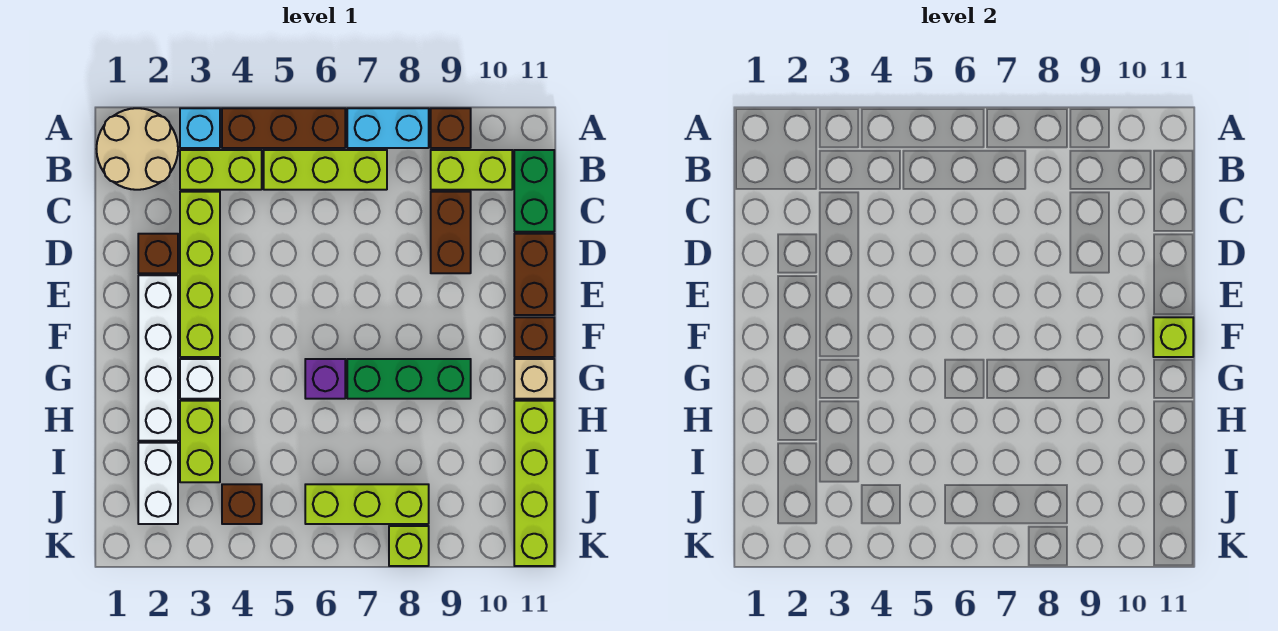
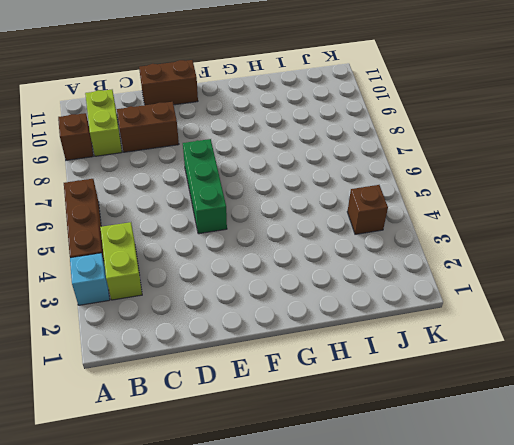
green brick E5:E7 level 1 -> green brick G7:G9 level 1
none -> tan round brick A1:B2 level 1
none -> cyan brick A7:A8 level 1
none -> lime brick B5:B7 level 1

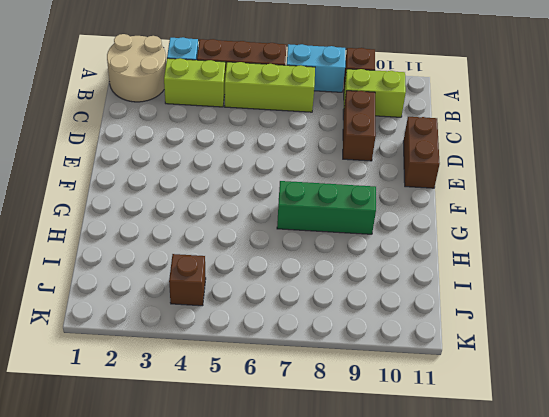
none -> green brick B11:C11 level 1
none -> lime brick C3:F3 level 1
none -> brown brick D2 level 1

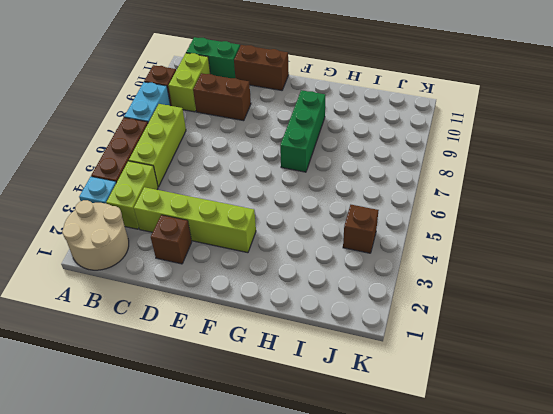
none -> white brick E2:H2 level 1
none -> brown brick F11 level 1
none -> white brick G3 level 1

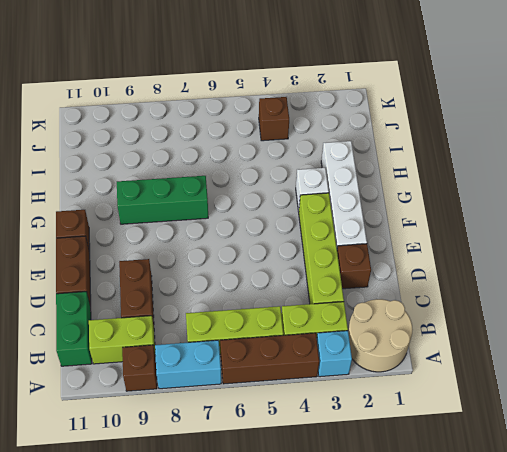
none -> purple brick G6 level 1
none -> tan brick G11 level 1
none -> lime brick H3:I3 level 1

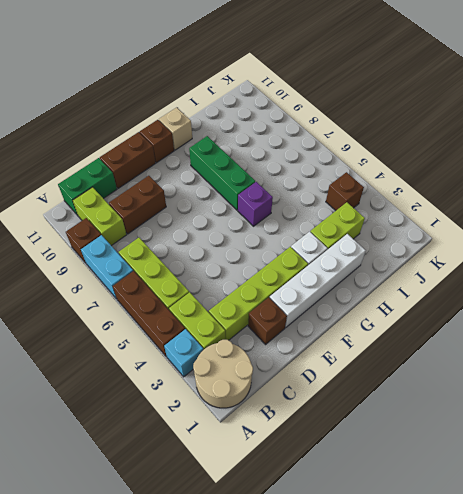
none -> lime brick H11:K11 level 1
none -> white brick I2:J2 level 1
none -> lime brick J6:J8 level 1

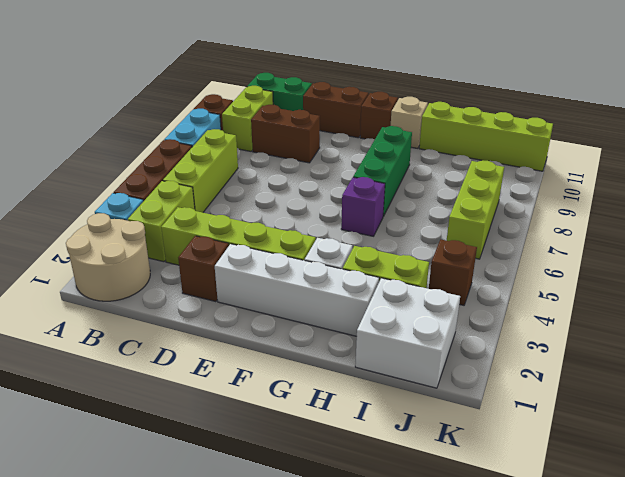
white brick I1:J2 level 1 -> white brick I2:J2 level 1
none -> lime brick K8 level 1
none -> lime brick F11 level 2

